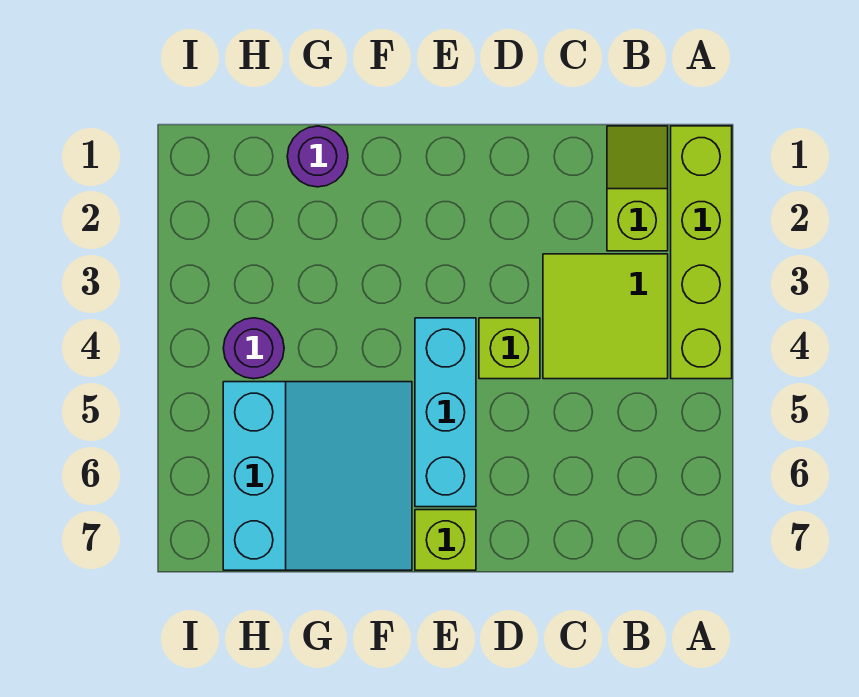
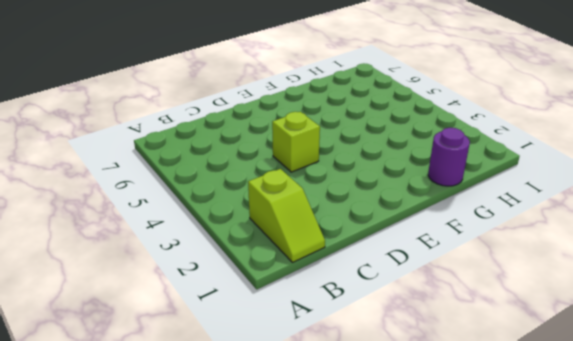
none -> lime brick A1:A4 level 1
none -> lime tile B3:C4 level 1

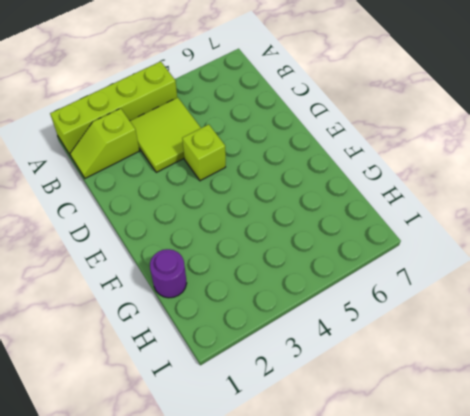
none -> cyan brick E4:E6 level 1
none -> lime brick E7 level 1

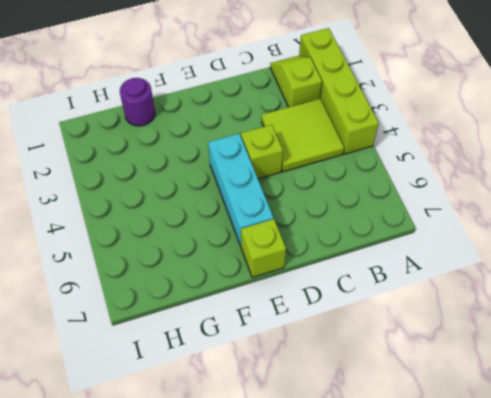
none -> cyan slope F5:H7 level 1 top H
none -> purple round brick H4 level 1

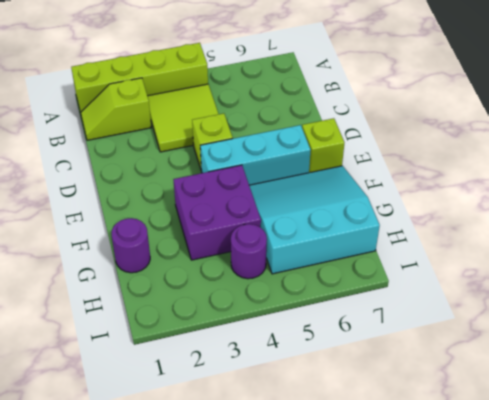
purple brick F3:G4 level 1 -> none

